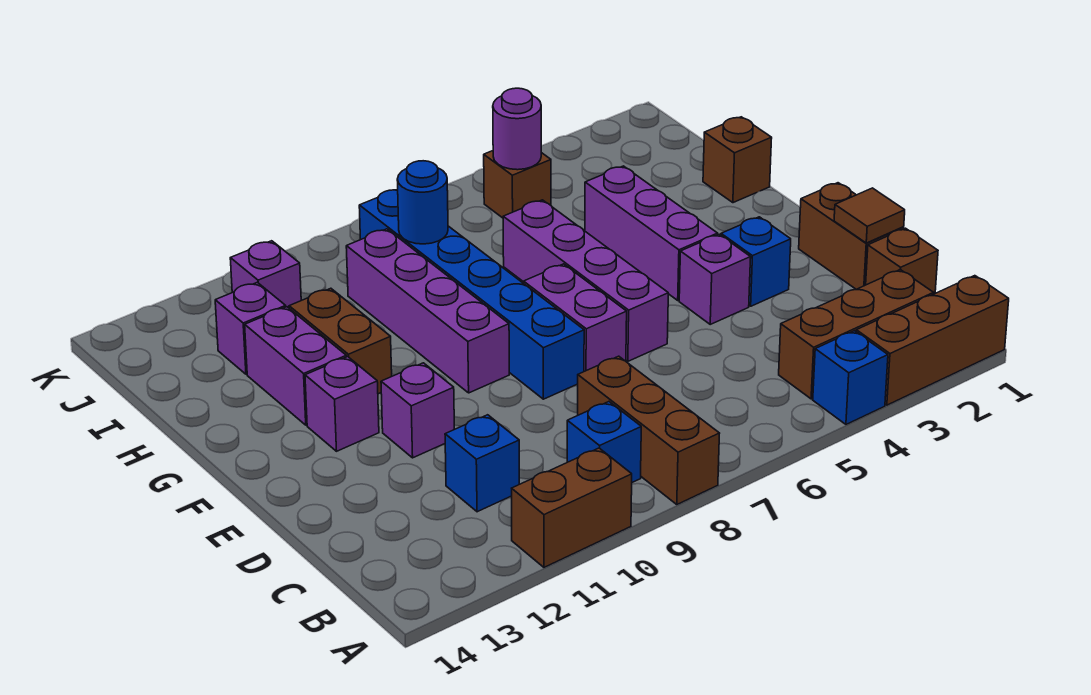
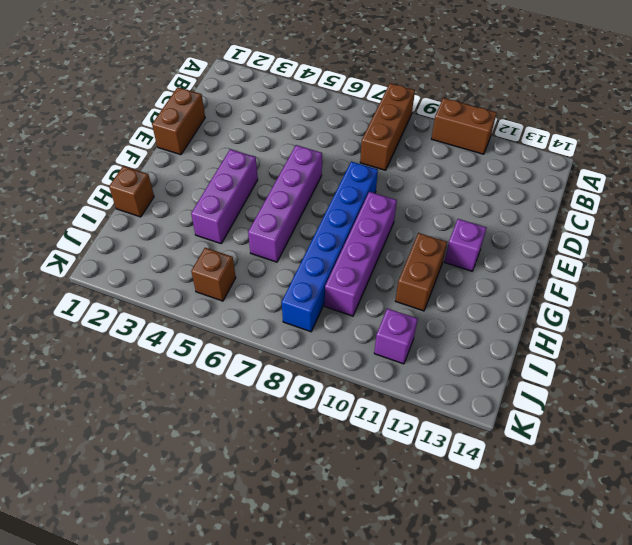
none -> brown brick A1:A3 level 1
none -> blue brick A4 level 1
none -> brown brick B2:B4 level 1

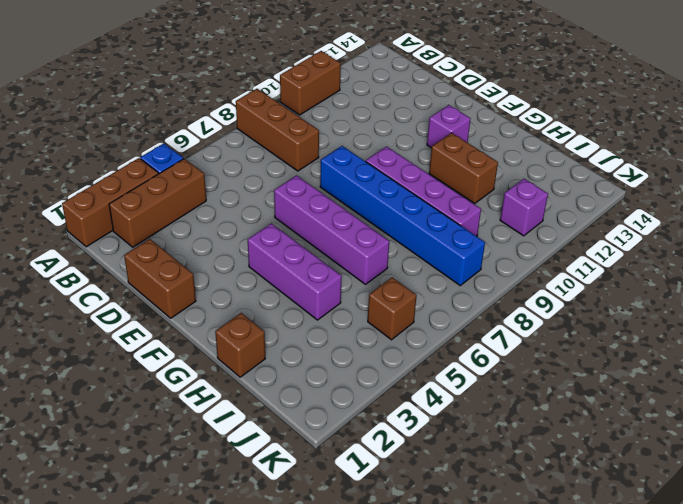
none -> blue brick B9 level 1
none -> brown brick C1 level 1
none -> blue brick C11 level 1

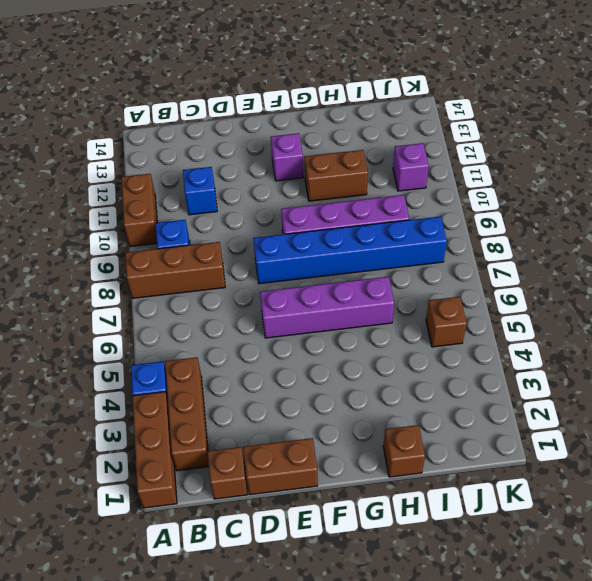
none -> blue brick E3 level 1
none -> purple brick E4 level 1
none -> purple brick E7:F7 level 1

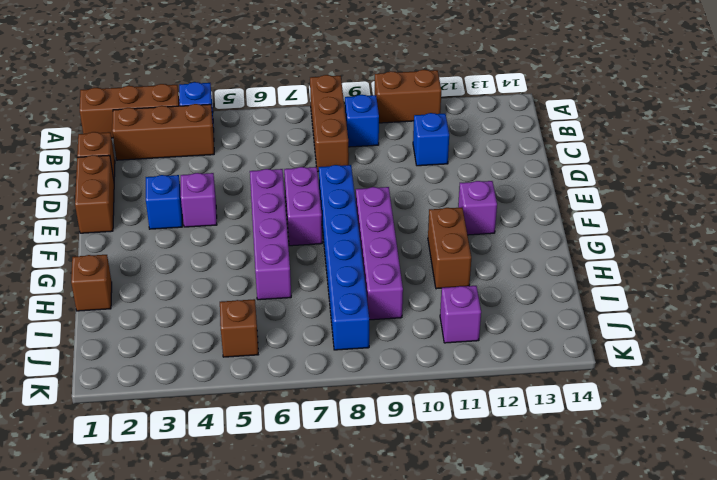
none -> purple brick E11 level 1
none -> purple brick F4:H4 level 1
none -> purple brick G12:H12 level 1

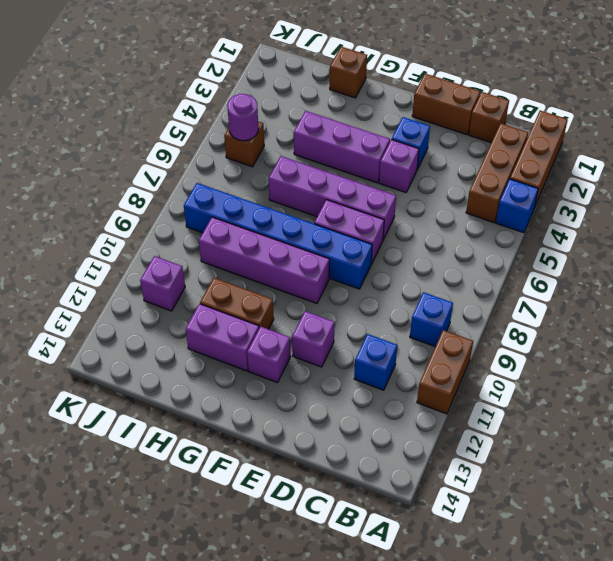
none -> brown brick A8:C8 level 1
none -> purple brick I12 level 1
none -> brown tile D1 level 2

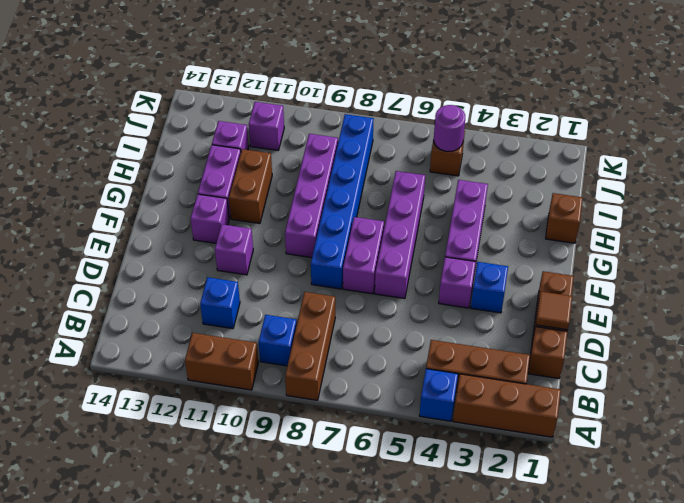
none -> blue round brick I8 level 2

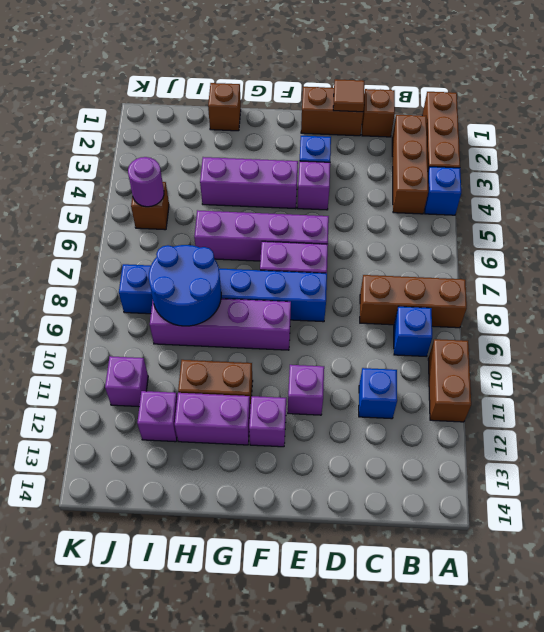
blue round brick H8:I9 level 2 -> blue round brick I8 level 2

